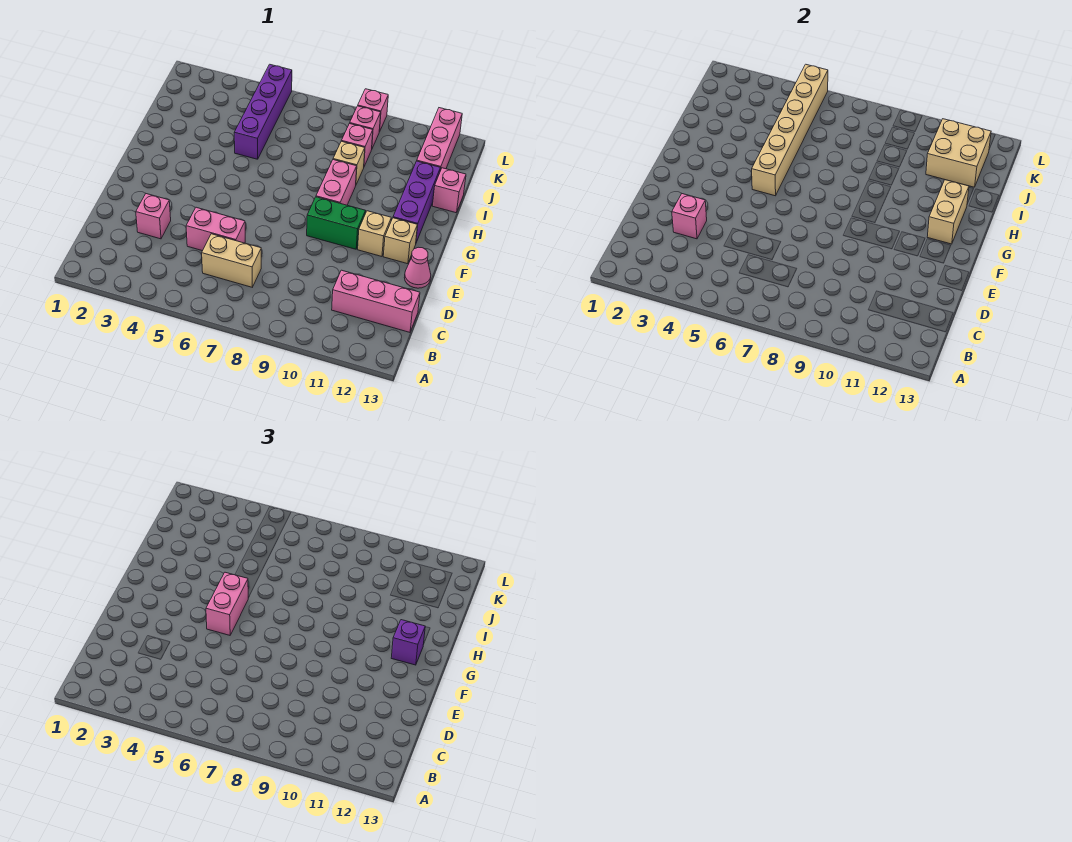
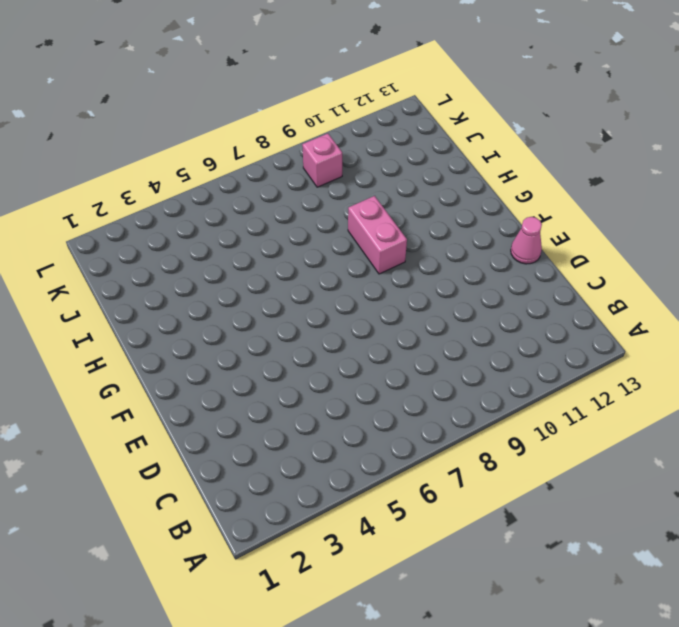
none -> tan brick C6:C7 level 1
none -> pink brick C11:C13 level 1
none -> pink brick D3 level 1

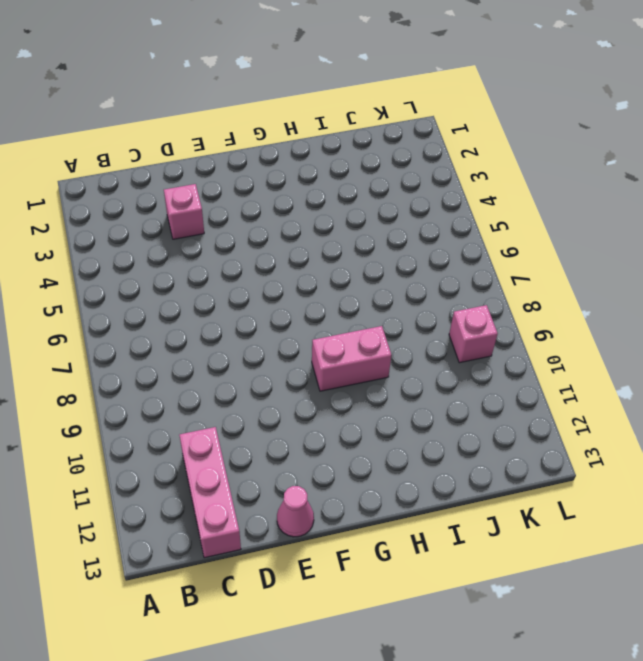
none -> tan brick C6:C7 level 1
none -> pink brick D5:D6 level 1
none -> green brick F9:F10 level 1

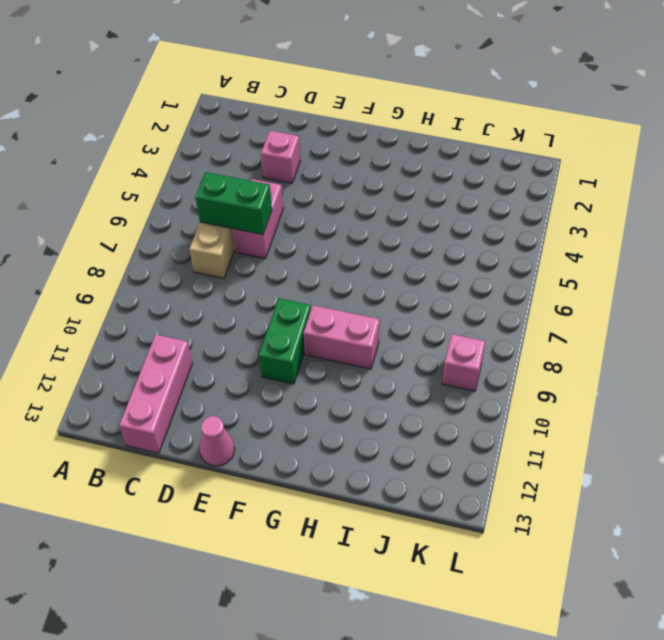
green brick C6:D6 level 2 -> none
none -> tan brick F11 level 1
none -> tan brick F12 level 1
none -> purple brick G12:I12 level 1

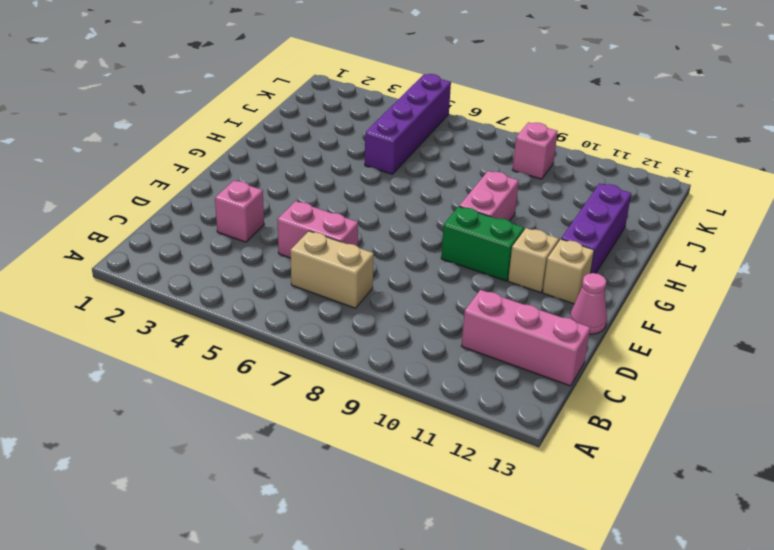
none -> tan brick I9 level 1
none -> pink brick I13 level 1
none -> pink brick J9 level 1

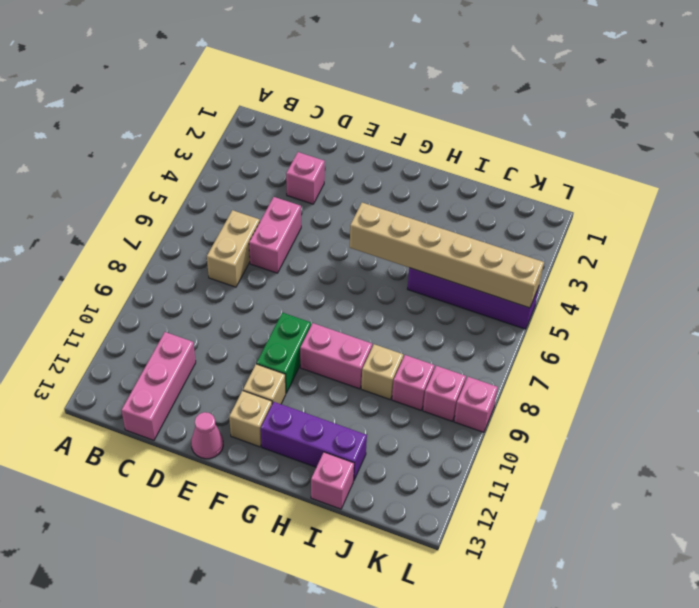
none -> pink brick J12:L12 level 1
none -> pink brick D3 level 2
none -> tan brick G12:H12 level 2

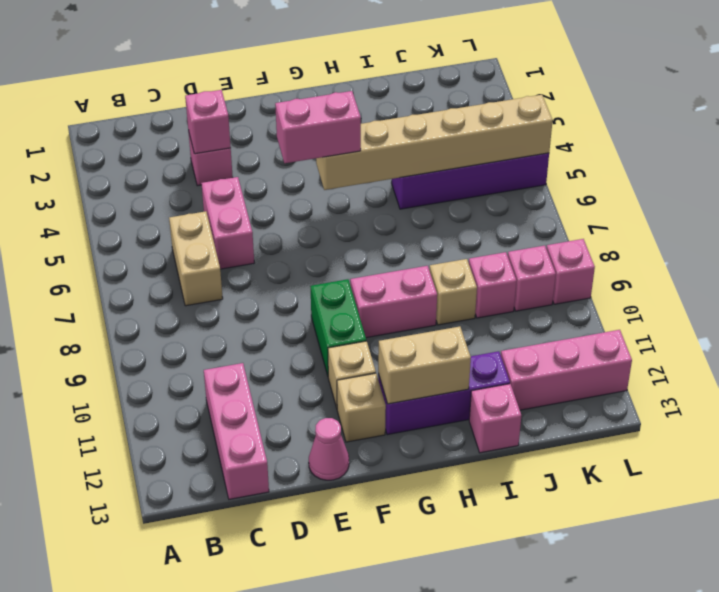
none -> tan brick J11:K12 level 2
none -> purple brick G12 level 3

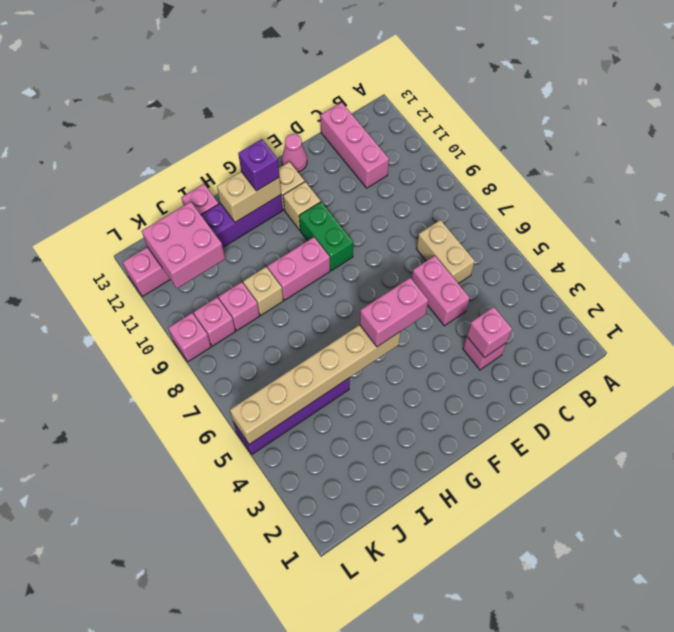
pink brick J11:K12 level 2 -> tan brick J11:K12 level 2

